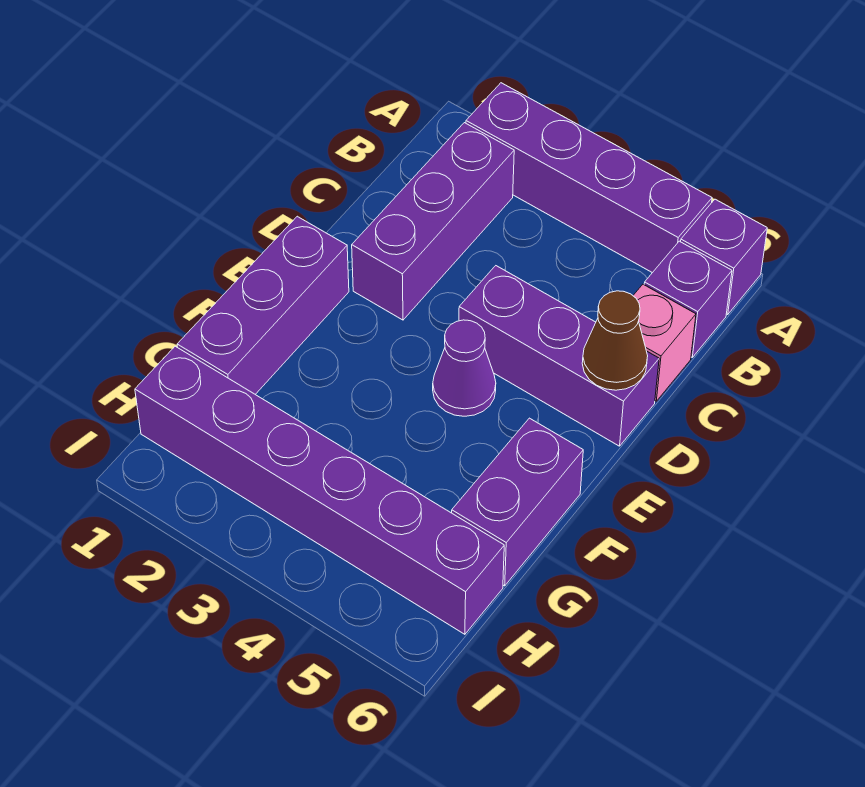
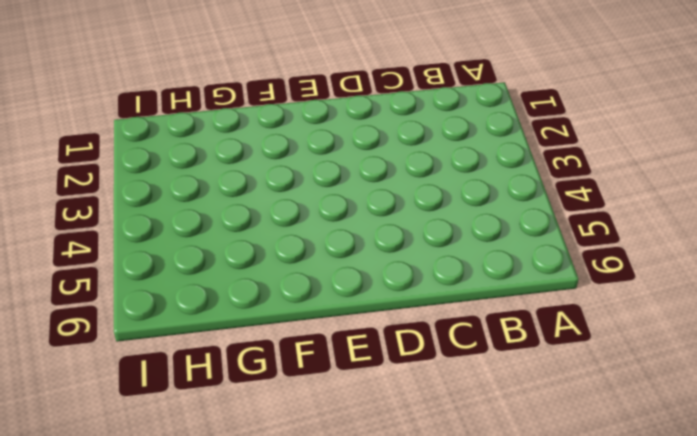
none -> purple brick A2:A5 level 1
none -> purple brick A6 level 1

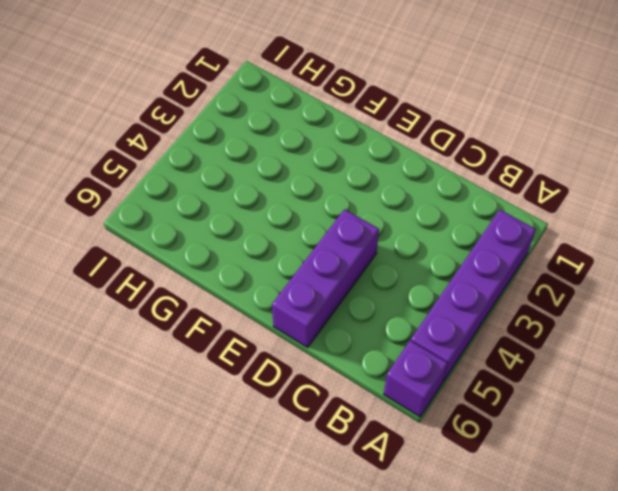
none -> purple brick B2:D2 level 1
none -> purple brick B6 level 1

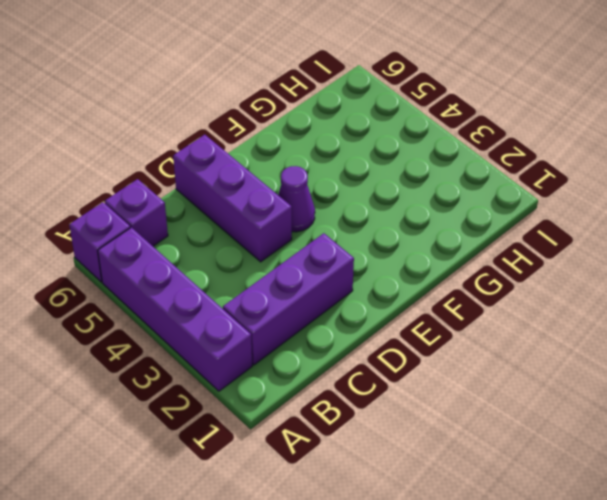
none -> pink brick C6 level 1
none -> purple brick E1:G1 level 1

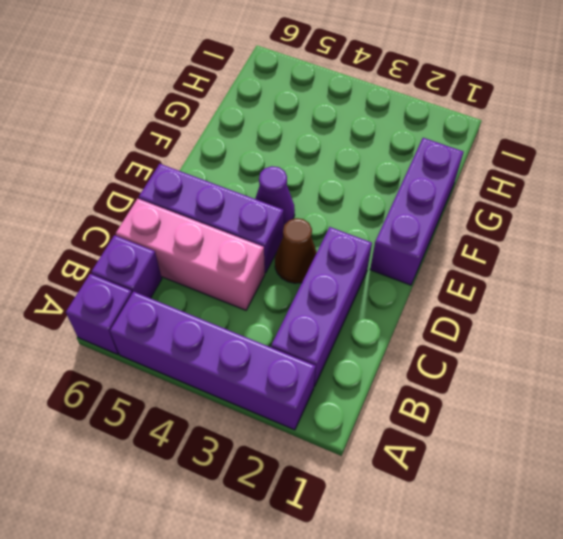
pink brick C4:C6 level 1 -> pink brick C6 level 1
brown cone D3 level 1 -> brown cone D6 level 2
none -> purple brick F6:G6 level 1
none -> purple brick H1:H6 level 1

